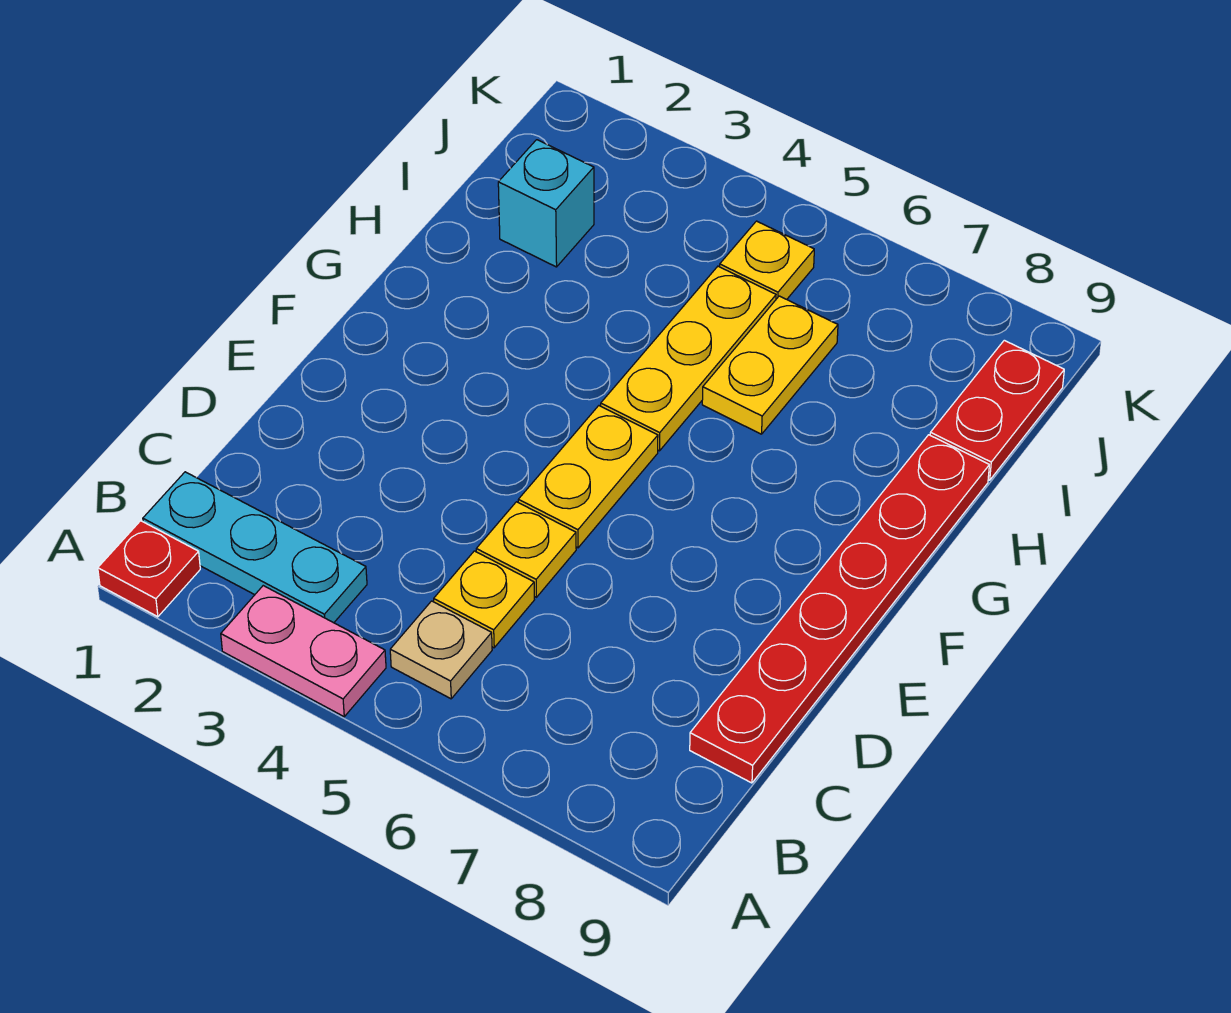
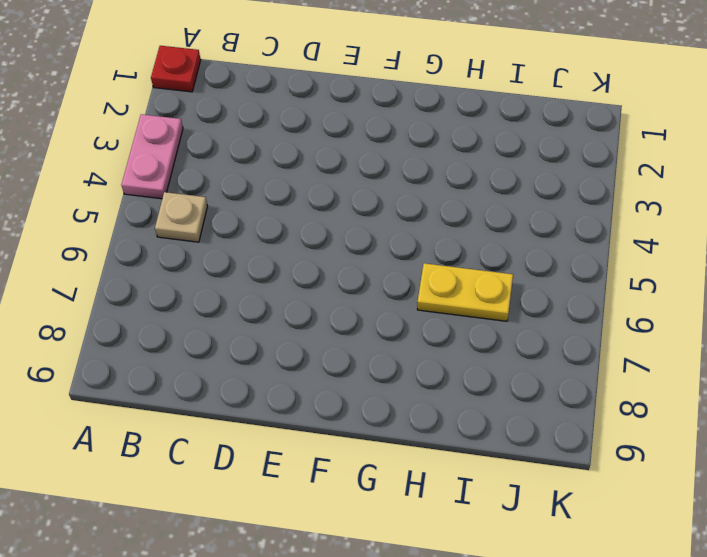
none -> cyan plate B1:B3 level 1
none -> yellow plate C5 level 1
none -> red plate C9:H9 level 1

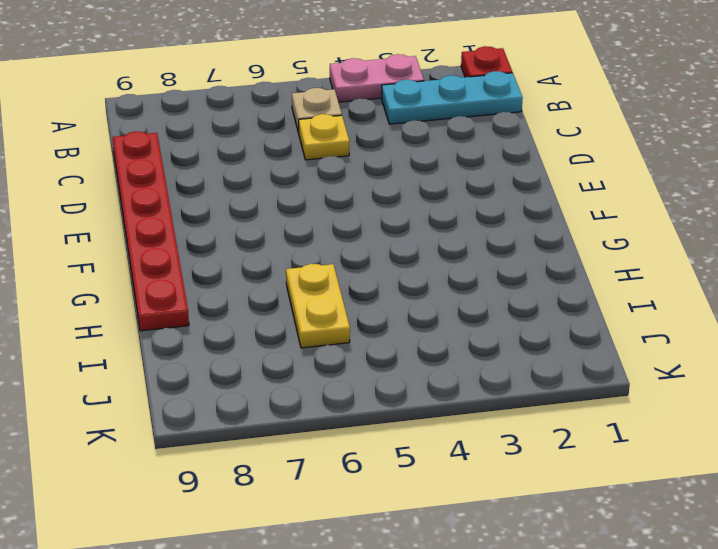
none -> yellow plate D5 level 1
none -> yellow plate E5:F5 level 1
none -> yellow plate G5:I5 level 1

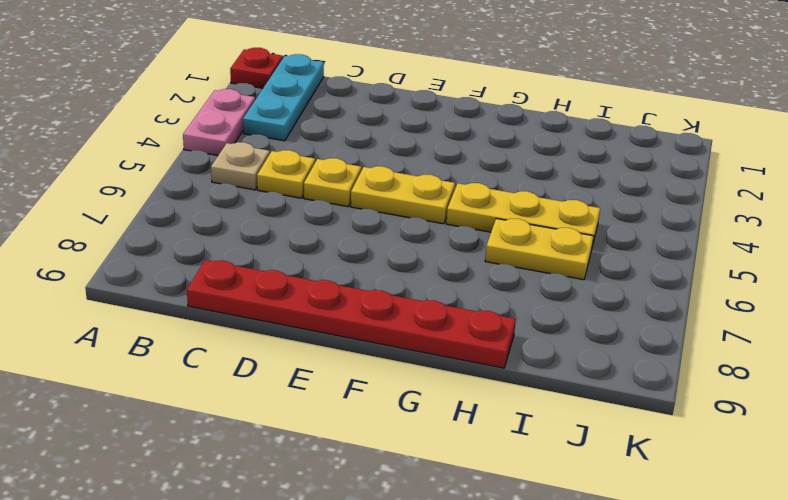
none -> cyan brick I2 level 1
none -> red plate I9:J9 level 1
none -> yellow plate J5 level 1

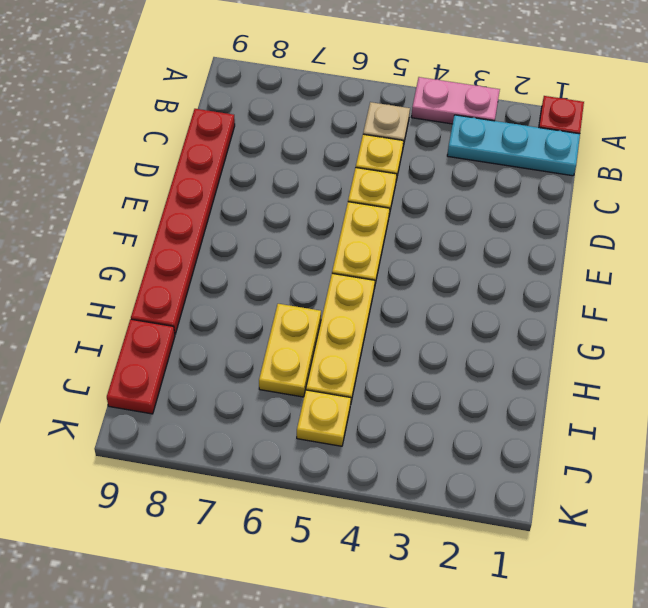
none -> cyan brick I2 level 1

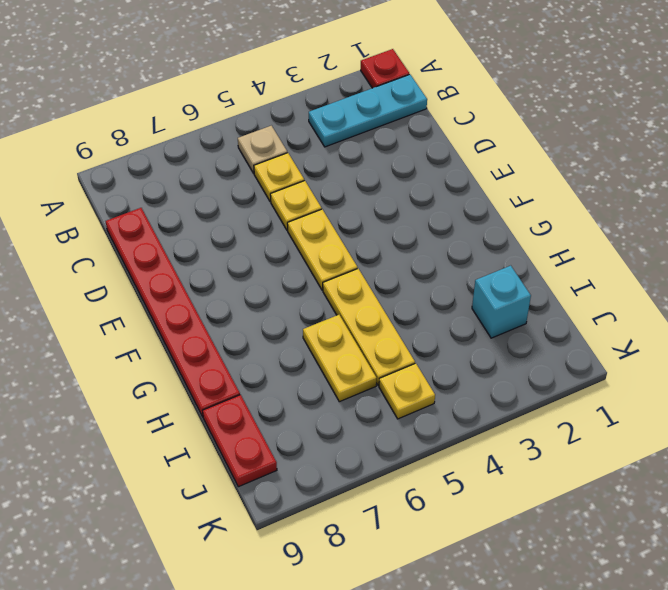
none -> pink plate A3:A4 level 1

